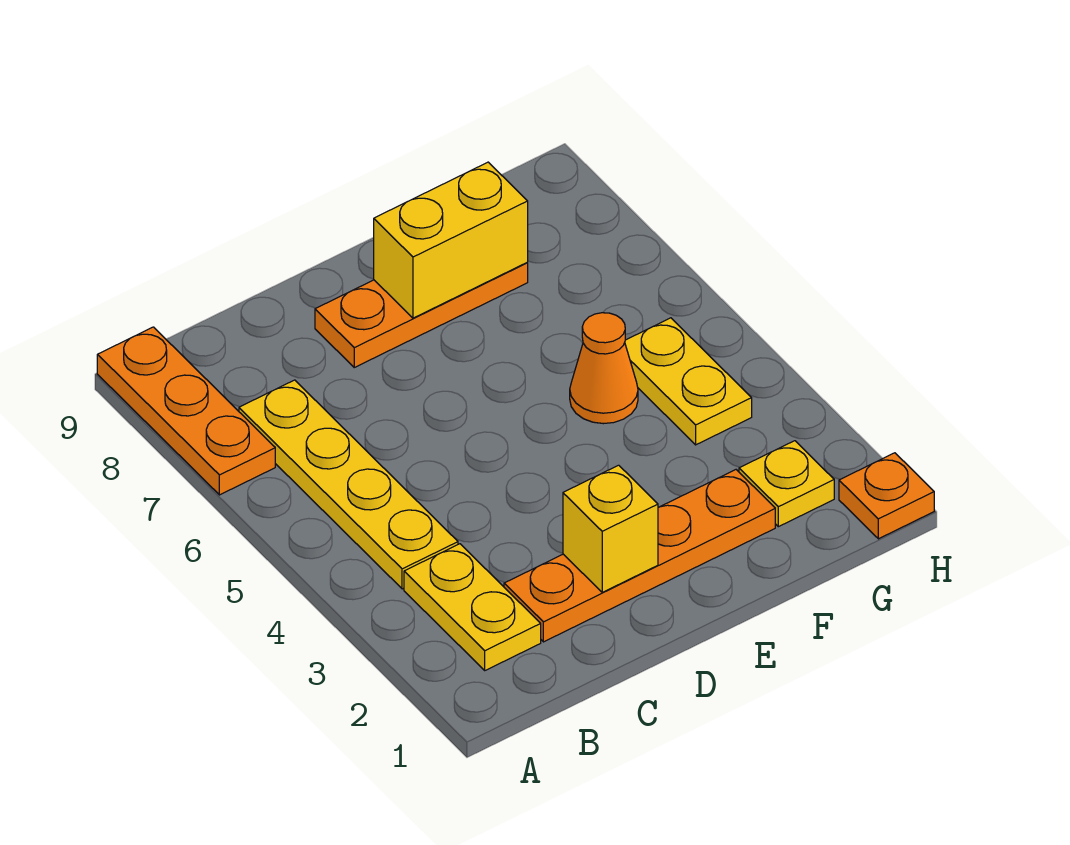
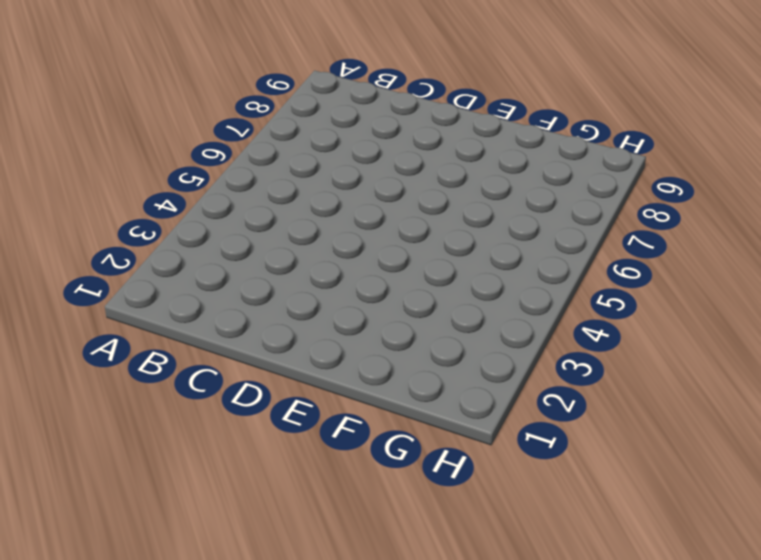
none -> orange plate A7:A9 level 1
none -> yellow plate B2:B3 level 1

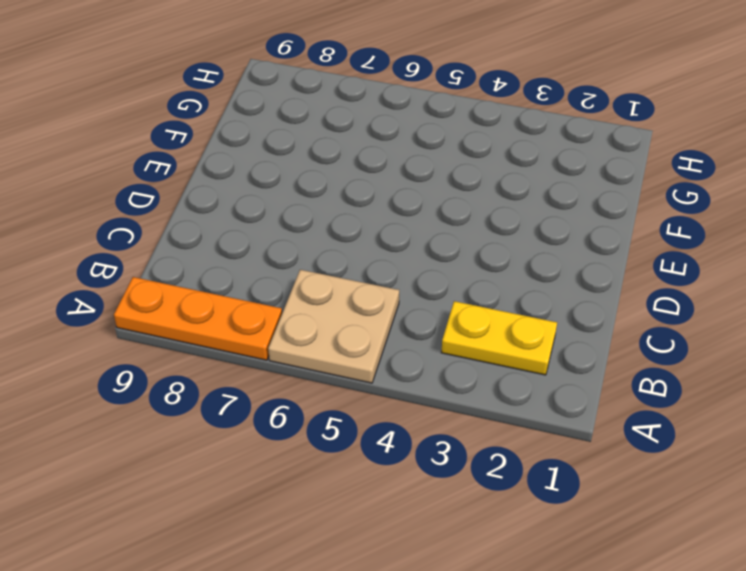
tan plate A5:B6 level 1 -> yellow plate B4:B7 level 1
none -> orange plate C2:F2 level 1
none -> orange plate D8:F8 level 1

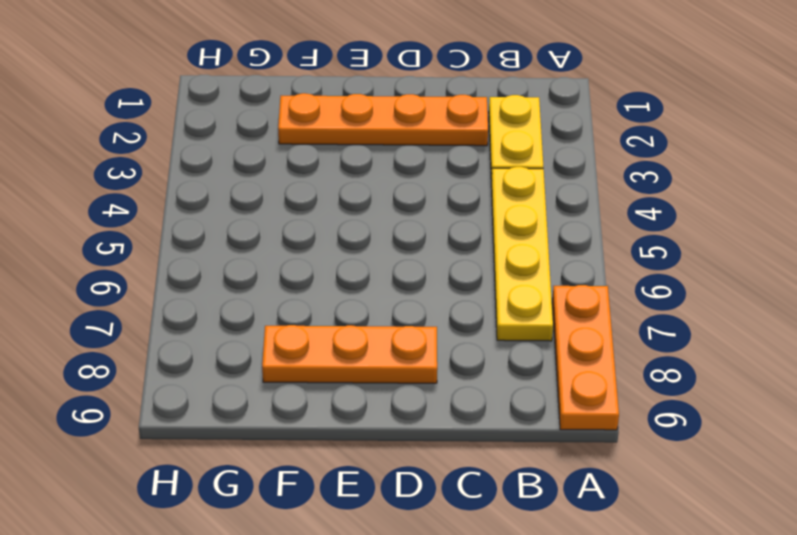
none -> orange cone F5 level 1
none -> yellow plate G2 level 1

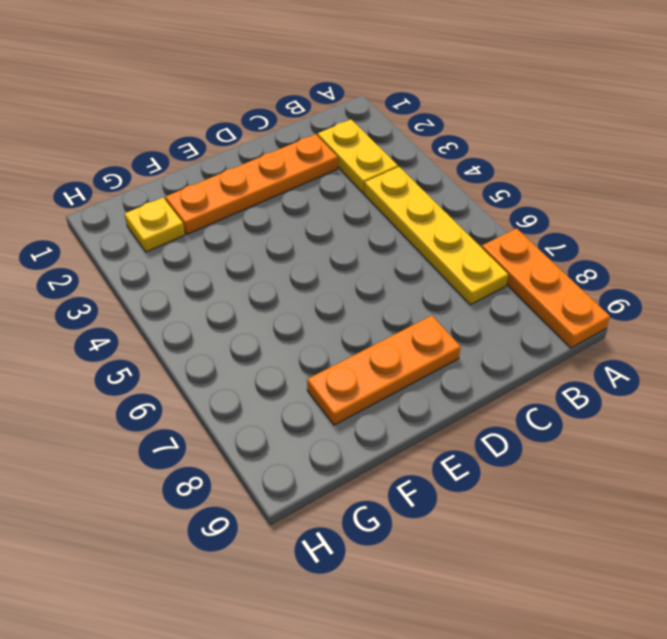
none -> orange cone F5 level 1
none -> yellow plate G4:G5 level 1

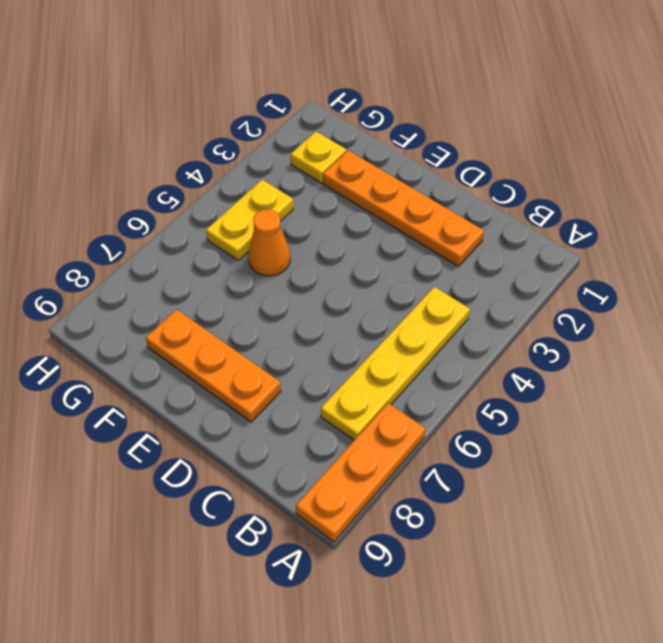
none -> yellow plate B2:B3 level 1
none -> orange plate H1 level 1

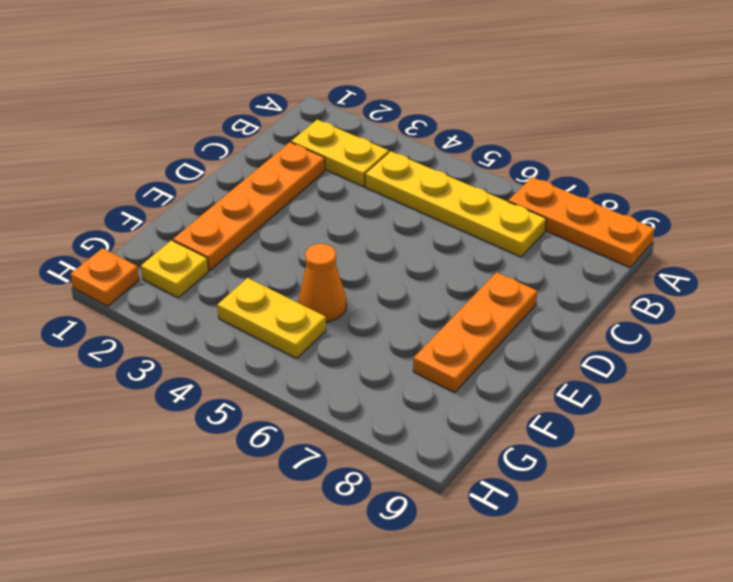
none -> yellow brick D2 level 2
none -> yellow brick E8:F8 level 2

